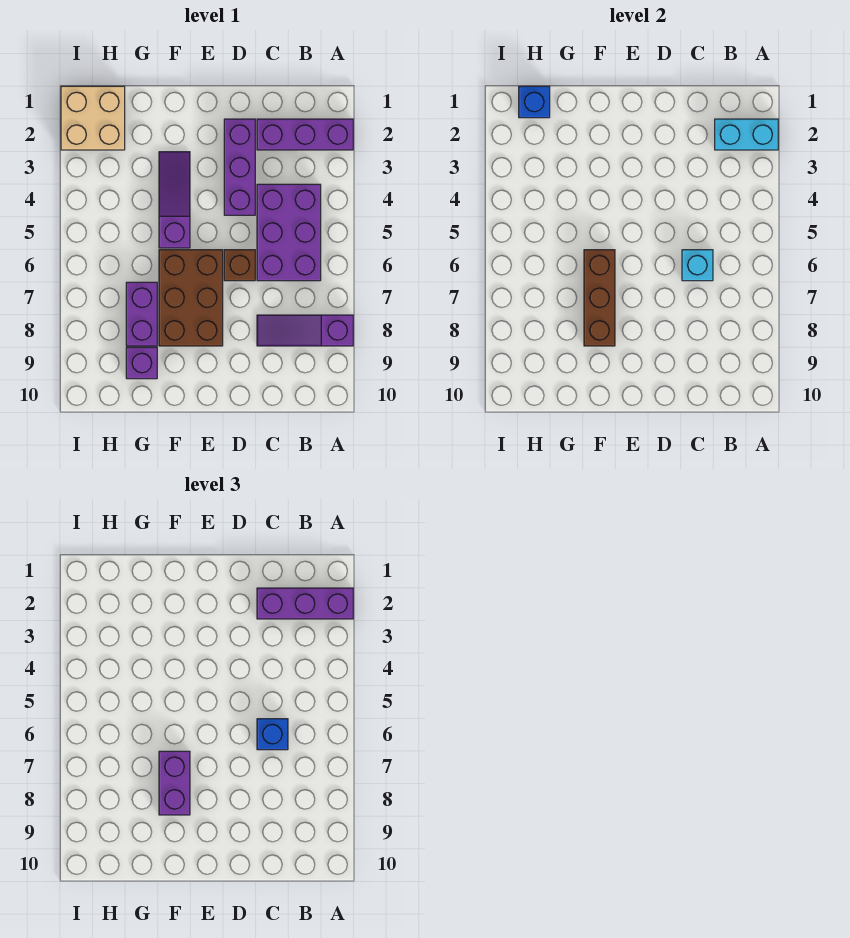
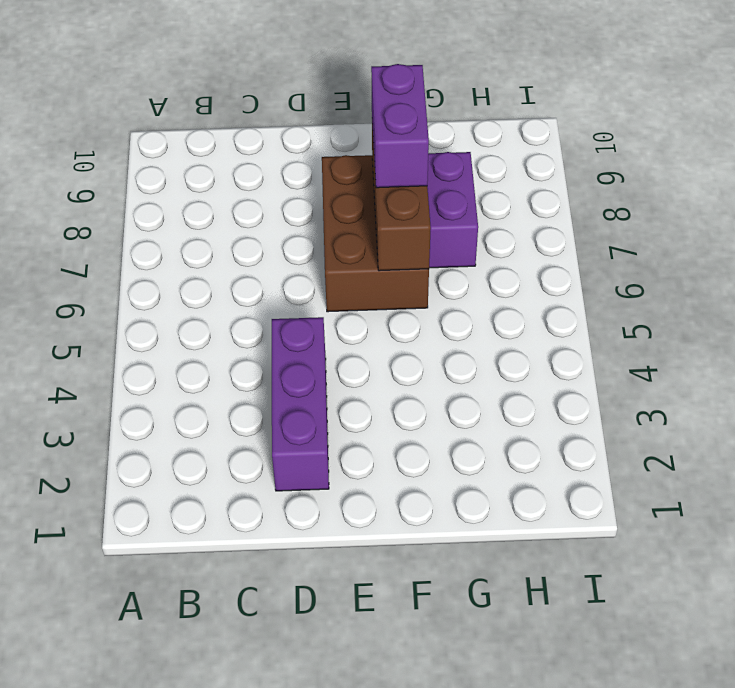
none -> purple brick A2:C2 level 1
none -> purple slope A8:C8 level 1 top A
none -> purple brick B4:C6 level 1

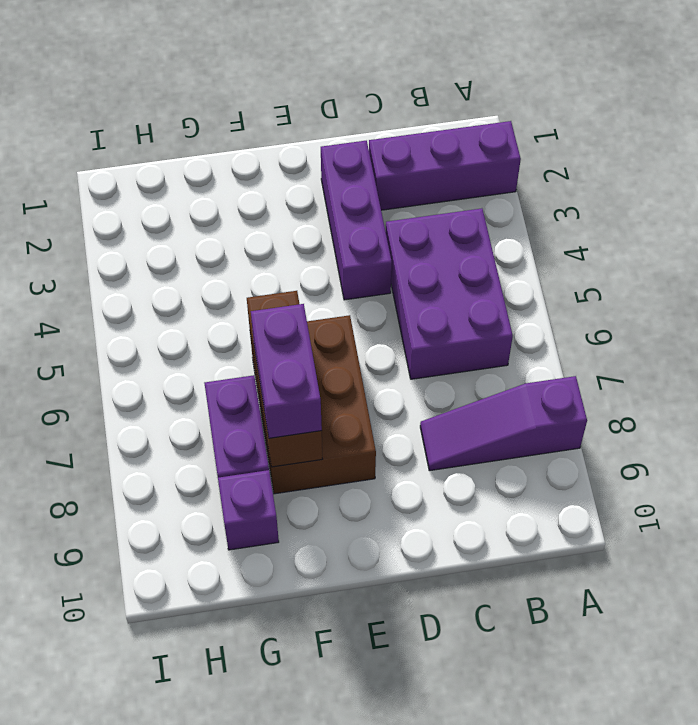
none -> brown brick D6 level 1
none -> purple slope F3:F5 level 1 top 5
none -> tan brick H1:I2 level 1

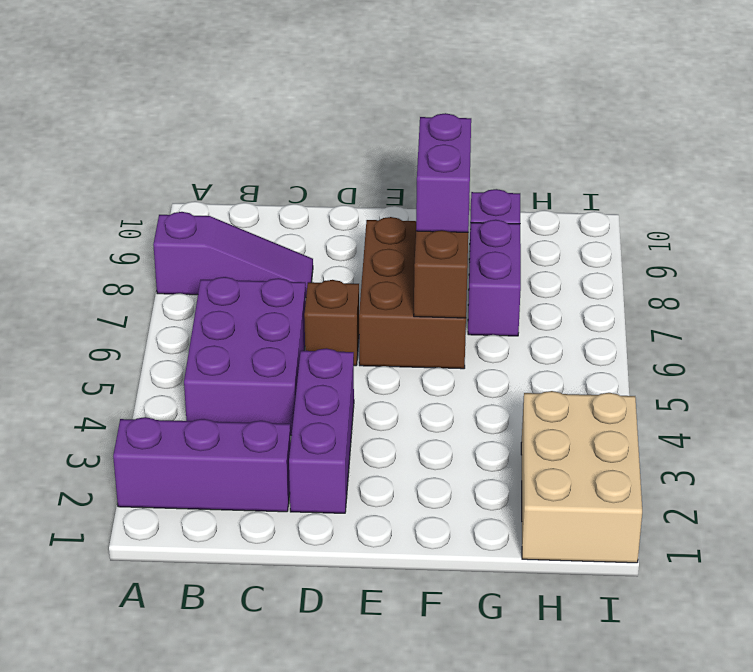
tan brick H1:I3 level 1 -> tan brick H1:I2 level 1
none -> purple slope F3:F5 level 1 top 5
none -> cyan brick A2:B2 level 2
none -> cyan brick C6 level 2

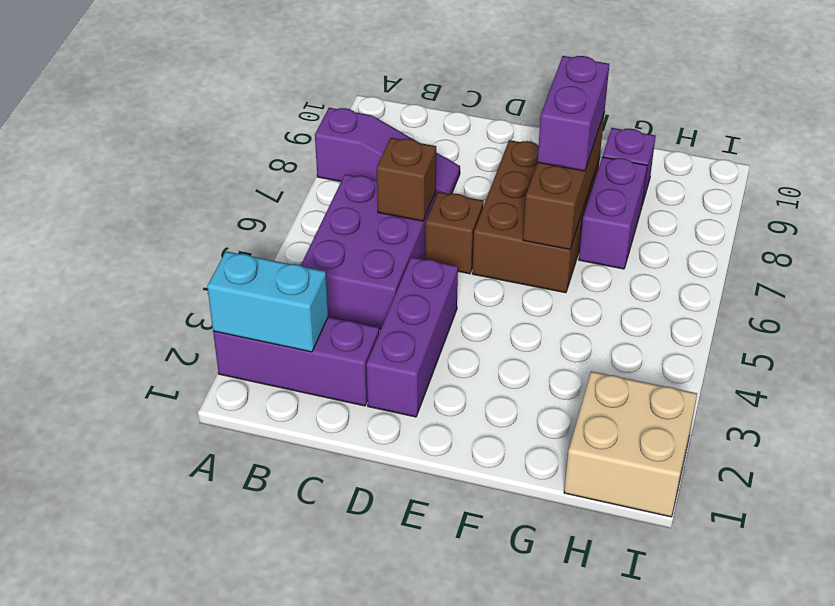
brown brick C6 level 2 -> cyan brick C6 level 2
none -> purple slope F3:F5 level 1 top 5
none -> blue brick H1 level 2
none -> purple brick A2:C2 level 3

